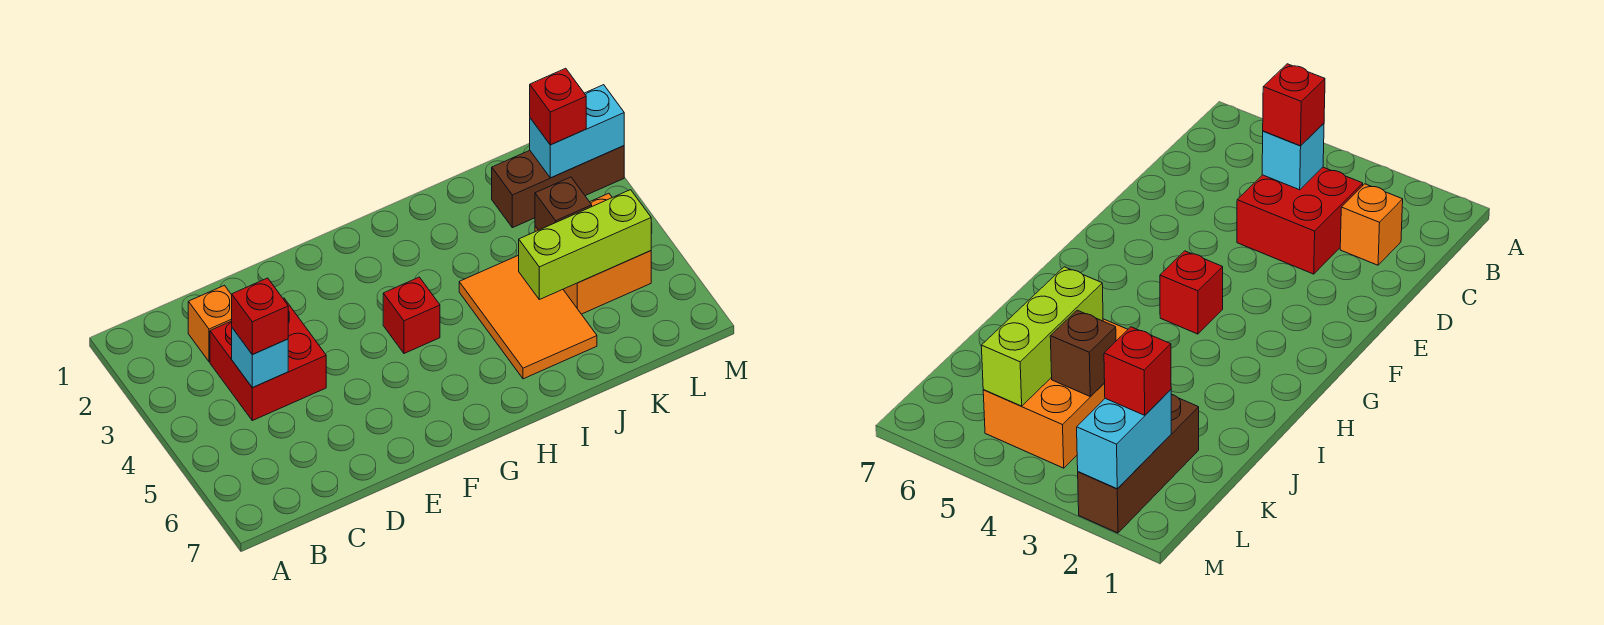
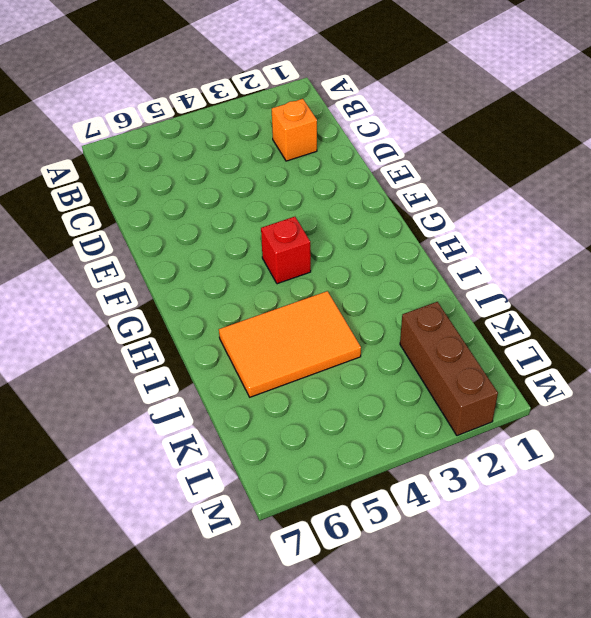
none -> red brick C3:D4 level 1
none -> orange brick K4:L5 level 1
none -> cyan brick C4 level 2

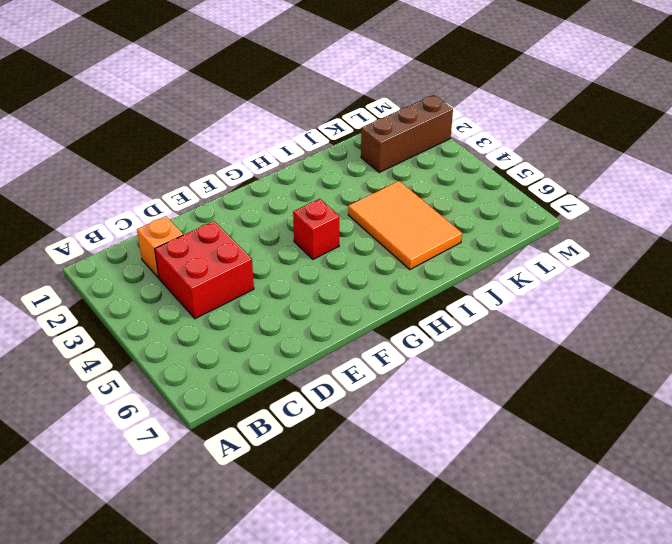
none -> orange brick K4:L5 level 1
none -> cyan brick C4 level 2
none -> lime brick J5:L5 level 2

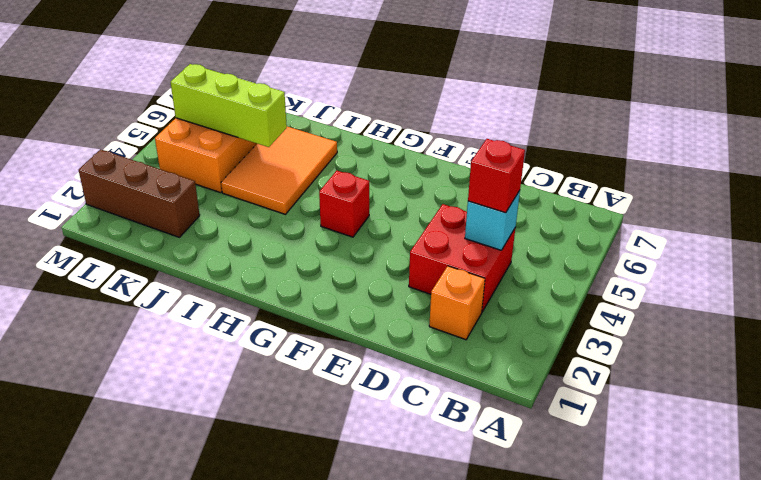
none -> brown brick K4 level 2
none -> cyan brick L2:M2 level 2
none -> red brick L2 level 3

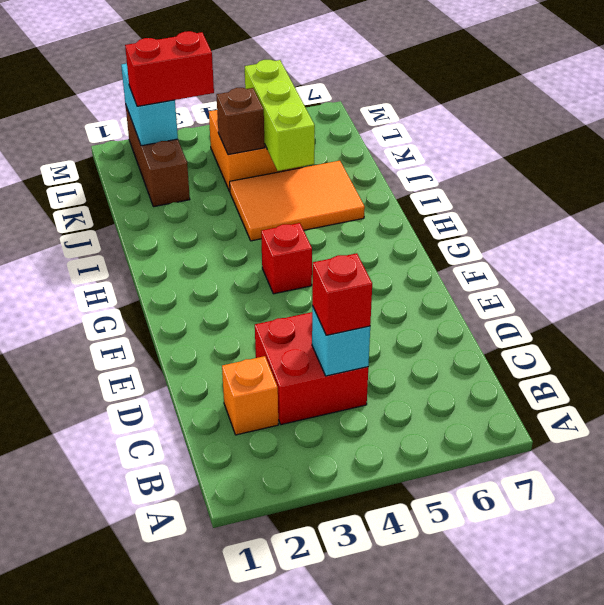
red brick L2:L3 level 3 -> red brick L2 level 3

